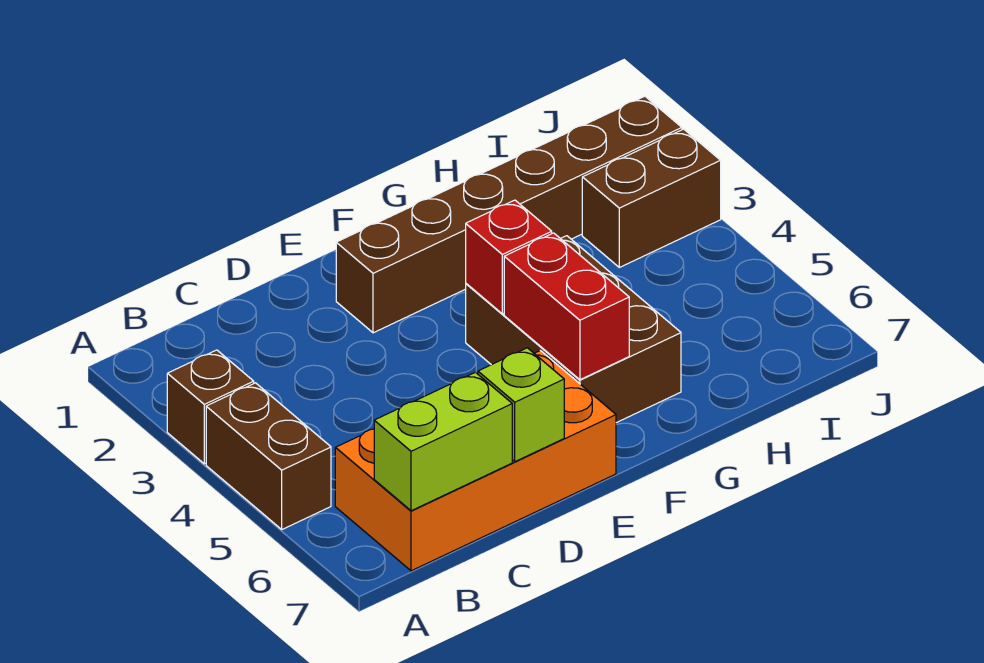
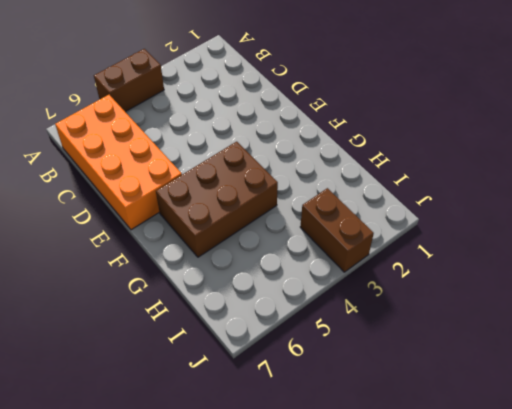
none -> brown brick A3 level 1
none -> brown brick E2:J2 level 1

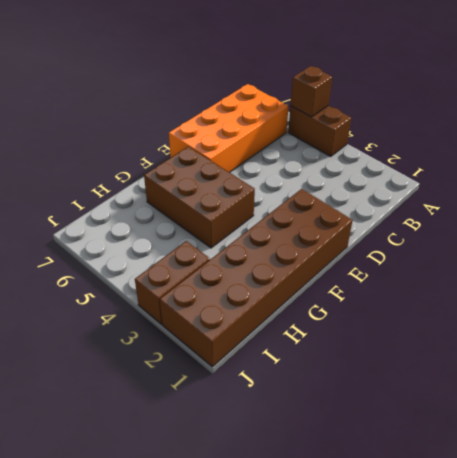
brown brick A5 level 2 -> brown brick A3 level 1
brown brick E1:J2 level 1 -> brown brick E2:J2 level 1
none -> lime brick B7:C7 level 2
none -> lime brick D7 level 2

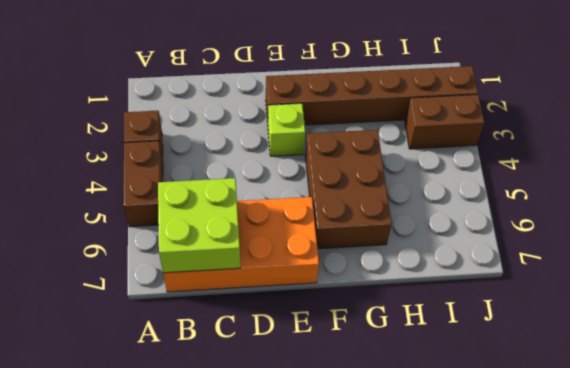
lime brick B6:C7 level 2 -> lime brick B7:C7 level 2
lime brick E3 level 1 -> lime brick D7 level 2
none -> red brick F4 level 2
none -> red brick F5:F6 level 2

